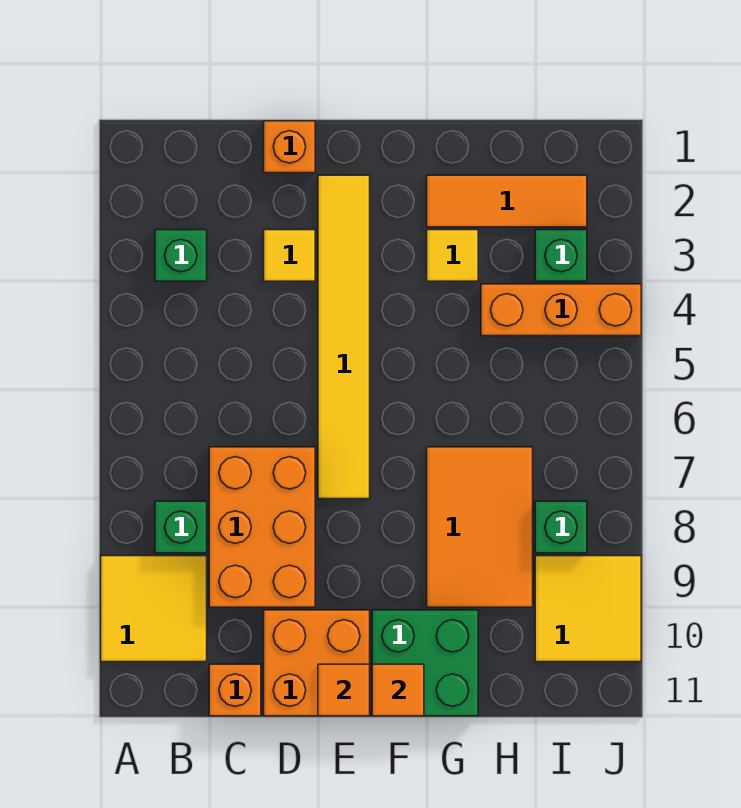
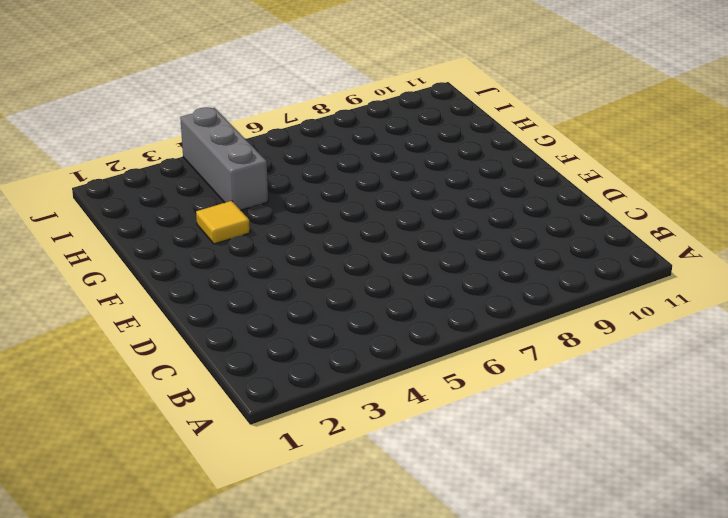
grey brick H4:J4 level 1 -> orange brick H4:J4 level 1
none -> yellow tile A9:B10 level 1
none -> green brick B3 level 1
none -> green brick B8 level 1

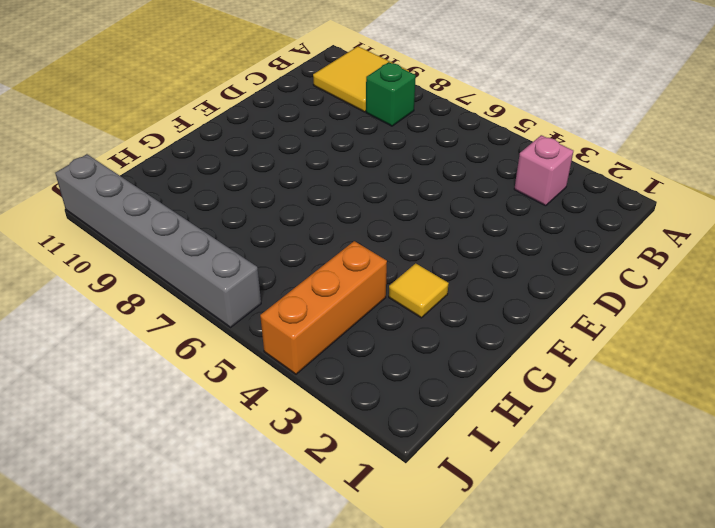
pink brick B3 level 1 -> green brick B3 level 1
grey brick J6:J11 level 1 -> yellow tile I9:J10 level 1
none -> orange brick C7:D9 level 1
none -> orange brick C11 level 1
none -> orange brick D1 level 1

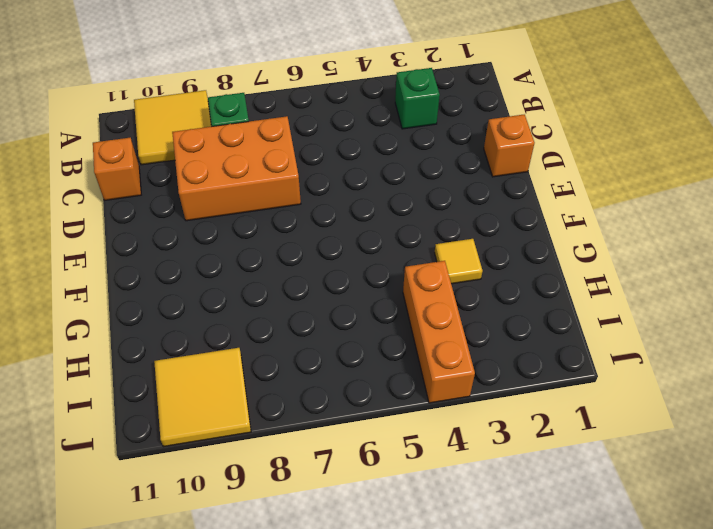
none -> yellow tile D3 level 1
none -> orange brick D10:E11 level 1
none -> yellow tile E2:E7 level 1

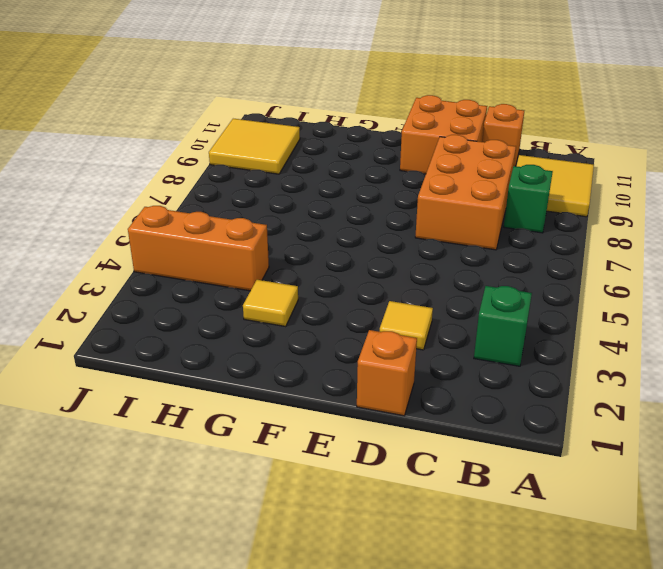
none -> yellow tile E2:E7 level 1
none -> green brick F10:G11 level 1
none -> orange tile G2:I2 level 1

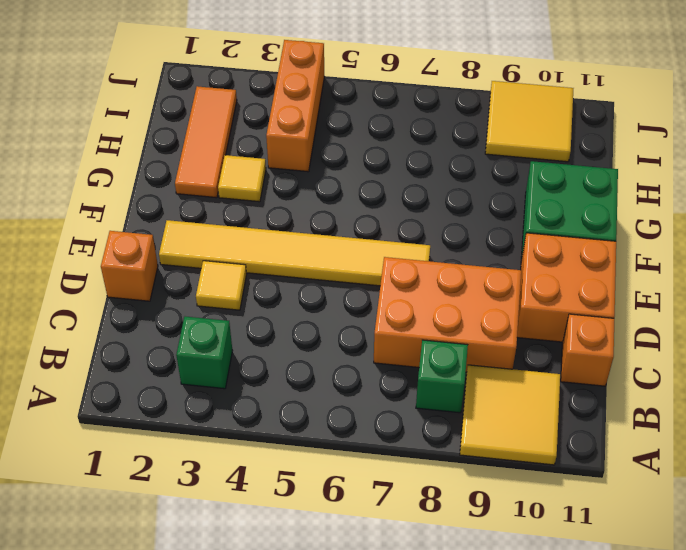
none -> orange tile G7:H9 level 1
none -> green brick I3 level 1
none -> green brick I8 level 1

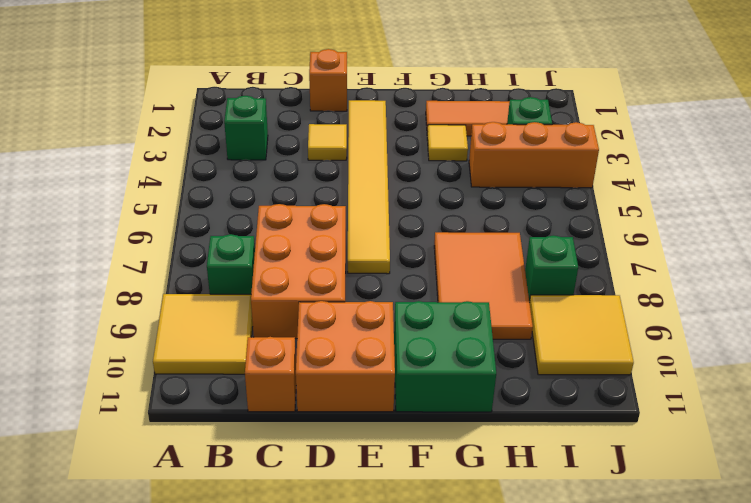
none -> orange tile E11 level 2
none -> orange tile F11 level 2

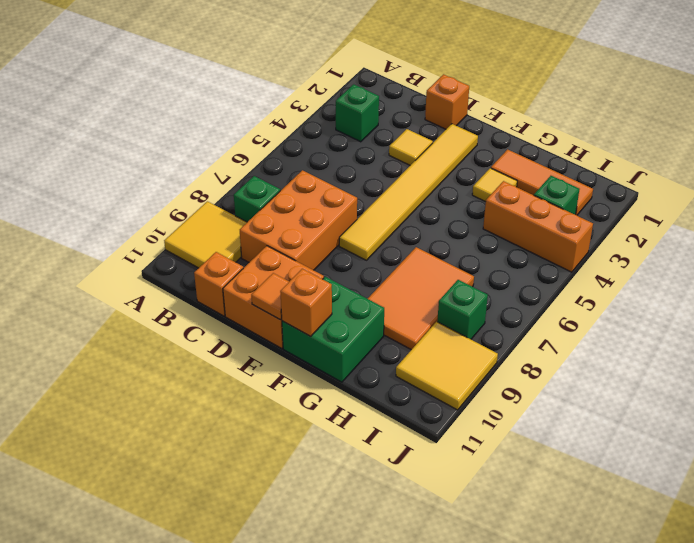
orange brick F11 level 2 -> orange tile F11 level 2

